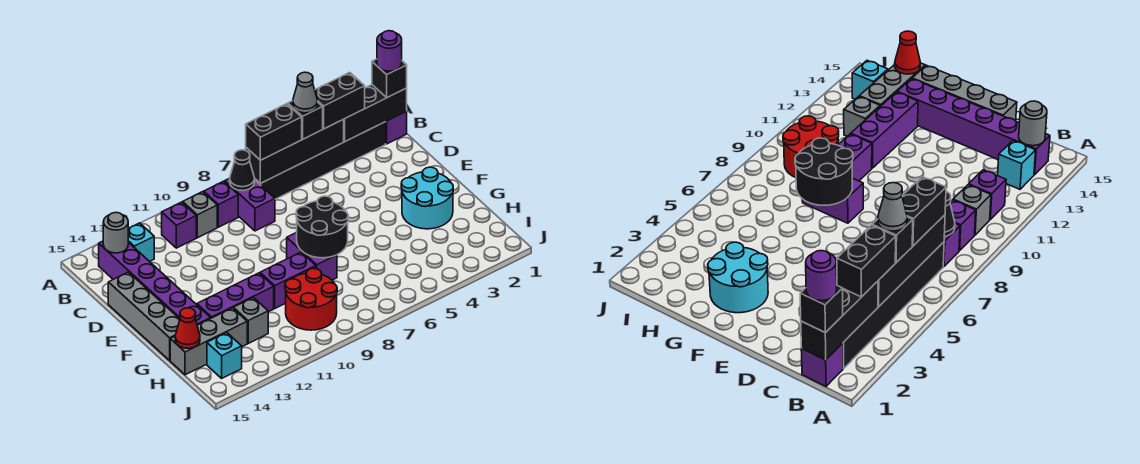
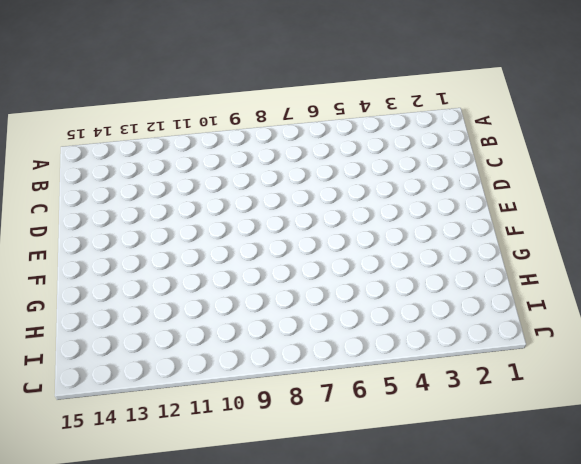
none -> purple brick B1 level 1
none -> black brick B2:B7 level 1
none -> purple brick B8:C8 level 1

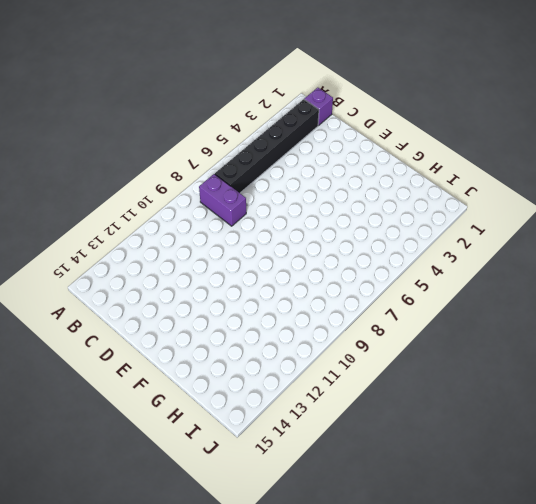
none -> purple brick B9 level 1
none -> grey brick B10 level 1
none -> purple brick B11 level 1

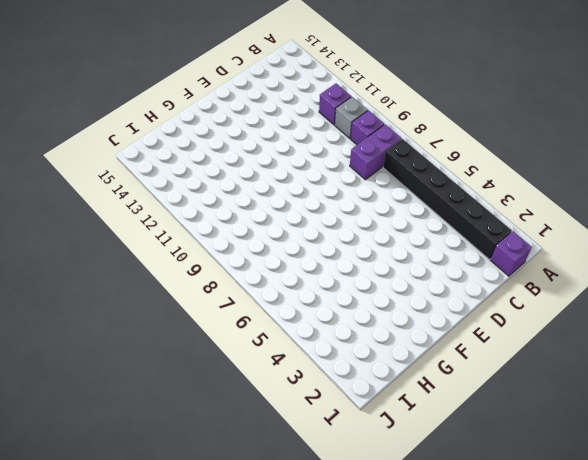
none -> cyan brick B13 level 1
none -> purple brick B14:G14 level 1
none -> grey brick D15:G15 level 1

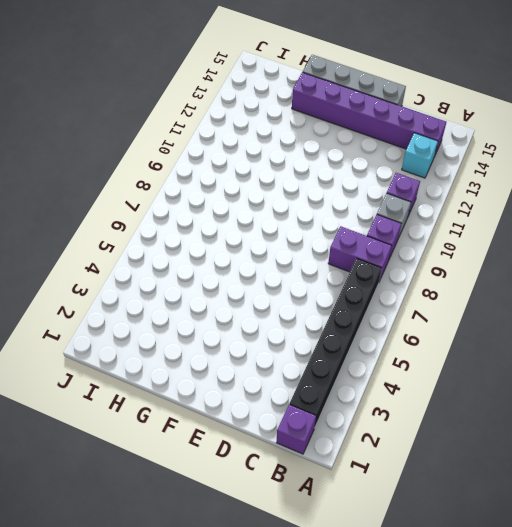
none -> cyan round brick F2:G3 level 1
none -> purple brick F8:G8 level 1
none -> purple brick G9:G10 level 1

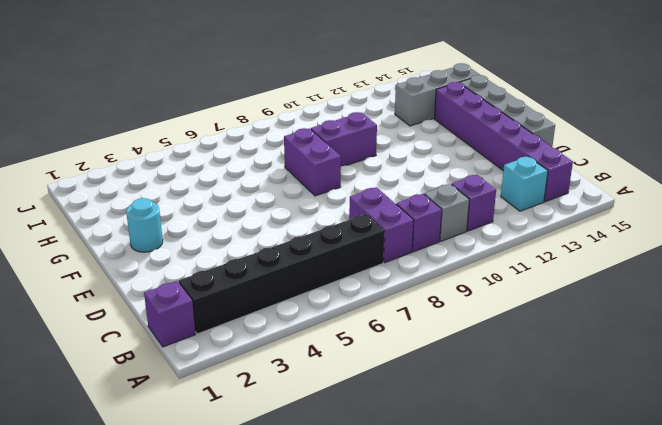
cyan round brick F2 level 1 -> cyan round brick F2:G3 level 1
none -> purple brick G11:G13 level 1
none -> red round brick H9:I10 level 1
none -> grey brick H12 level 1

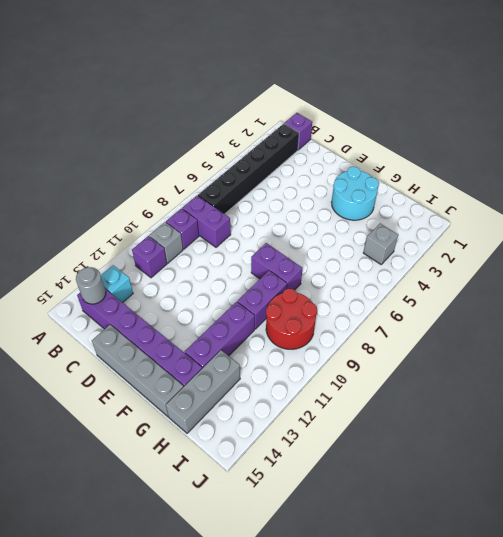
grey brick I4 level 1 -> grey brick H12 level 1
none -> cyan brick I14 level 1
none -> black brick B1:B3 level 2
none -> black brick B4:B7 level 2

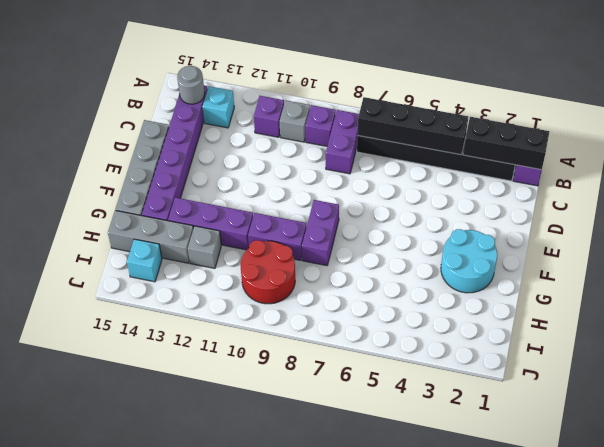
none -> black cone B8 level 2
none -> black round brick F7:G8 level 2
none -> red cone H15 level 2

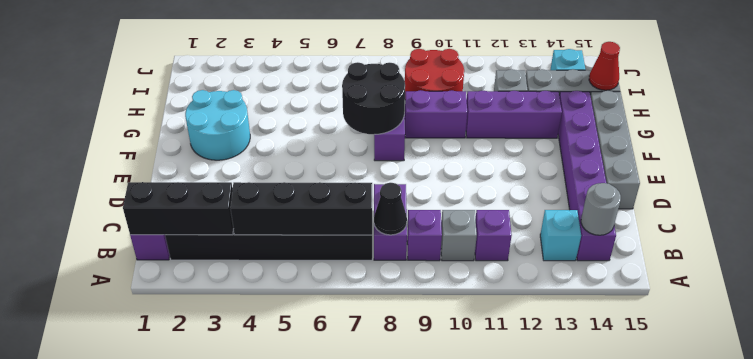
none -> black brick B1 level 3
none -> black brick B3:B4 level 3
none -> black brick B5 level 3

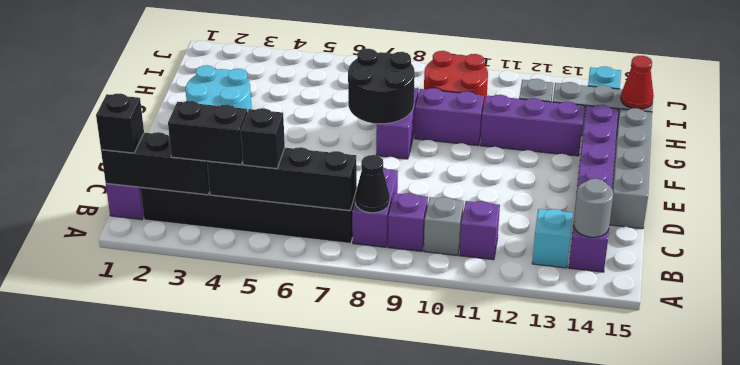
none -> black brick B6:B7 level 3
none -> purple round brick B1 level 4
none -> grey cone B5 level 4

